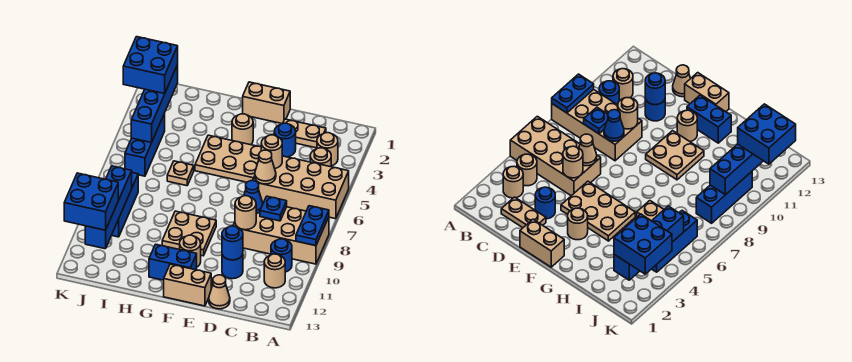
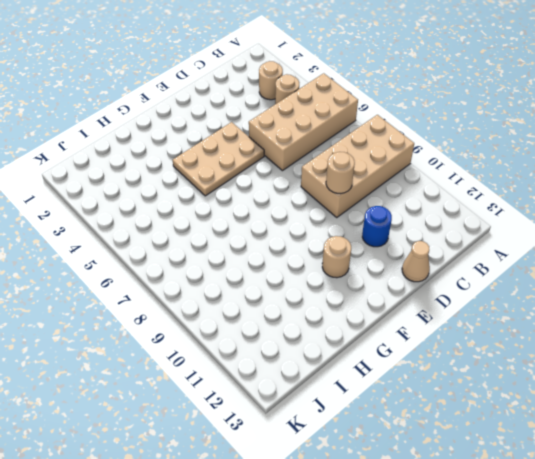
none -> blue round brick B10 level 1
none -> tan round brick B11 level 1
none -> tan plate C2:D2 level 1
none -> blue round brick D3 level 1

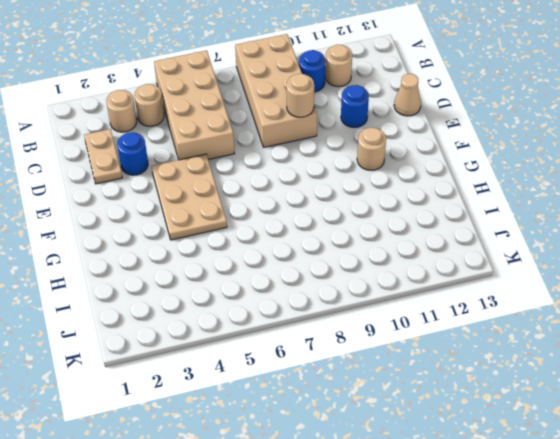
none -> tan brick E1:F1 level 1
none -> tan brick E13:F13 level 1
none -> tan round brick F3 level 1
none -> tan plate F9:G10 level 1

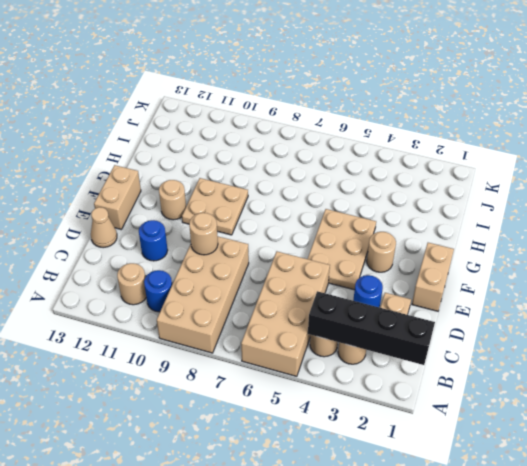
black brick B1:B4 level 2 -> none
none -> blue brick F12:G12 level 1
none -> tan plate H6 level 1
none -> blue brick J4:J6 level 1
none -> blue brick J8:J10 level 1

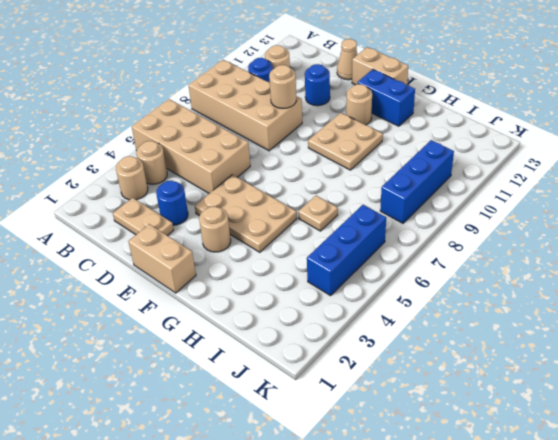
none -> blue plate A8:A9 level 2
none -> blue plate C8 level 2
none -> tan round brick D5 level 2
none -> tan cone D6 level 2

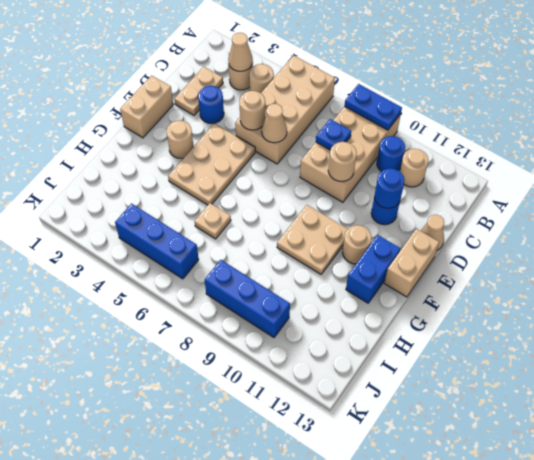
tan cone B3 level 2 -> none
none -> blue cone D8 level 2
none -> blue brick J2:J5 level 2
none -> blue brick J9:J12 level 2
none -> blue brick J2:K3 level 3

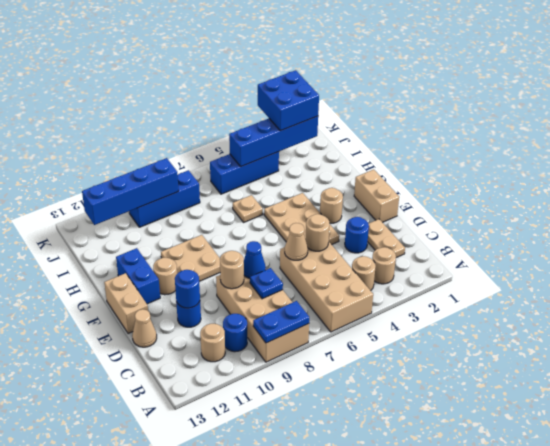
none -> blue brick J11:K12 level 3

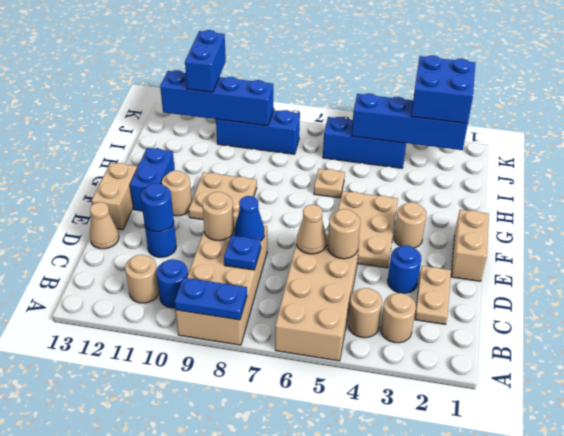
blue brick J11:K11 level 3 -> blue brick J11:K12 level 3

